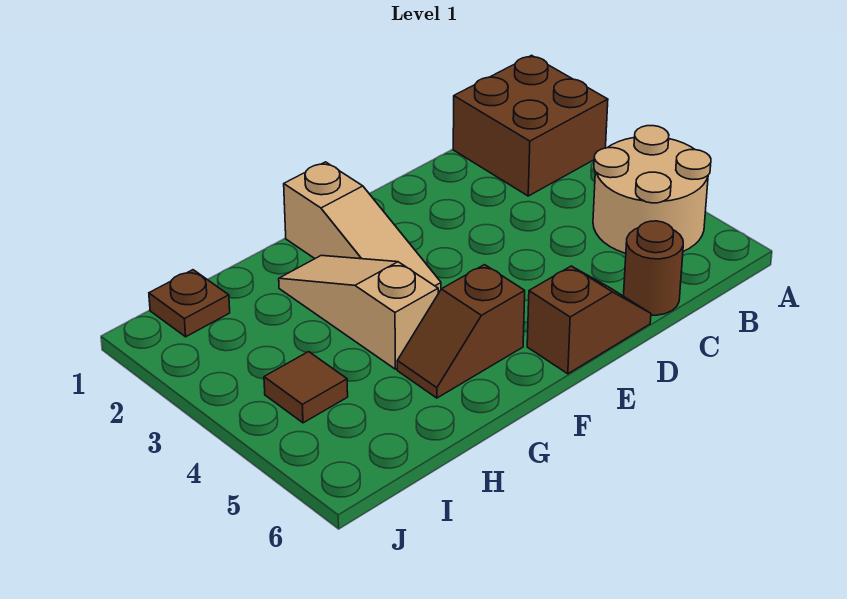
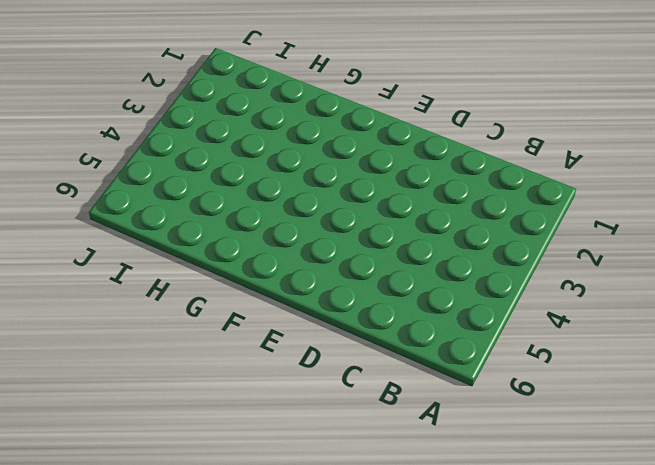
none -> brown brick A1:B2 level 1
none -> tan round brick A4:B5 level 1

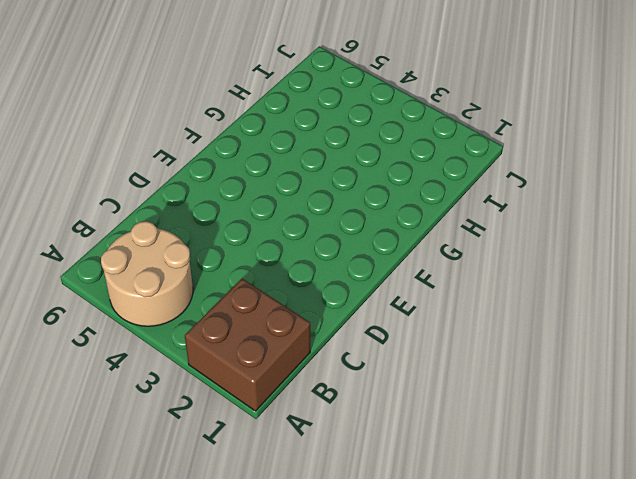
none -> brown round brick C6 level 1
none -> brown slope D6:E6 level 1 top E

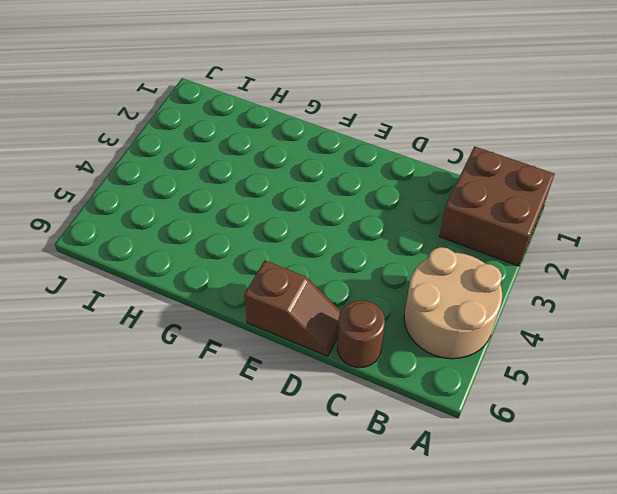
none -> tan slope F1:F3 level 1 top 1
none -> brown slope F5:G5 level 1 top F

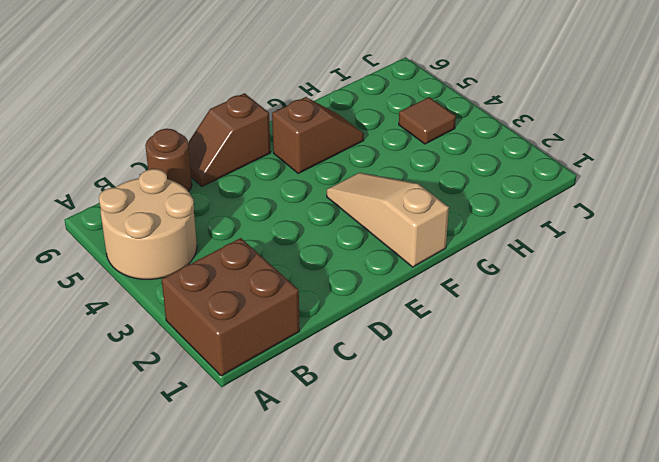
none -> tan slope G2:G4 level 1 top 4
none -> brown plate I1 level 1

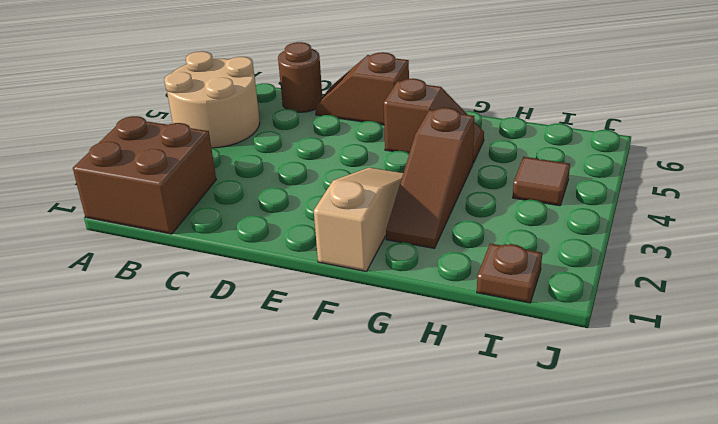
brown slope G2:G4 level 1 top 4 -> tan slope G2:G4 level 1 top 4

